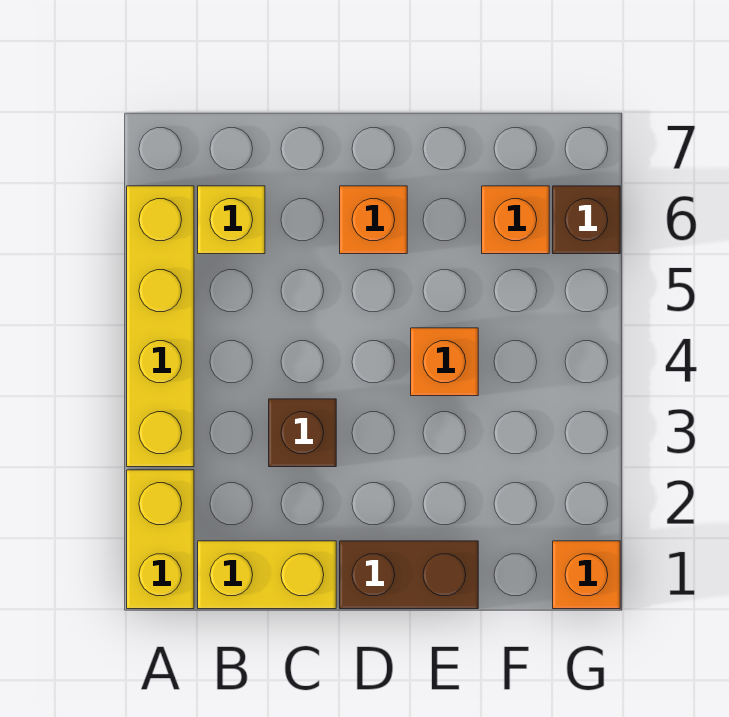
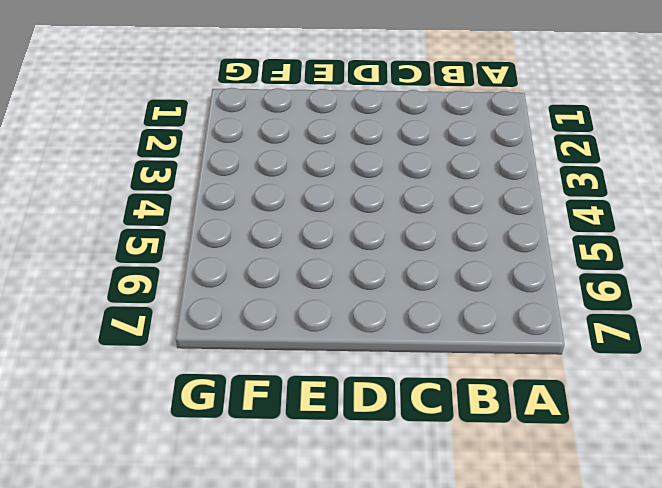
none -> yellow brick A1:A2 level 1
none -> yellow brick A3:A6 level 1

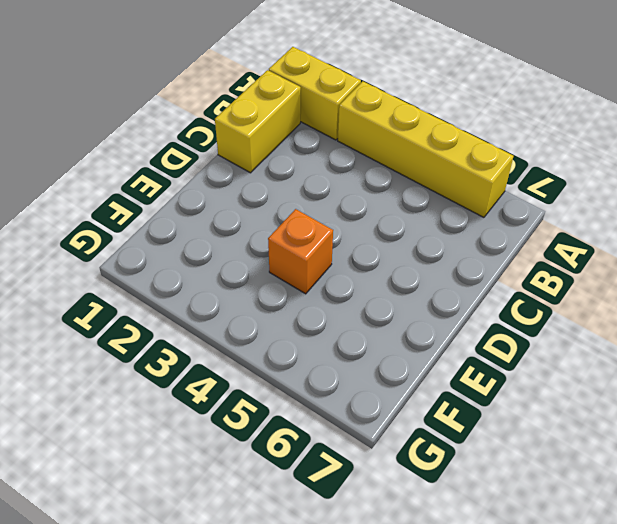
none -> yellow brick B6 level 1
none -> brown brick C3 level 1

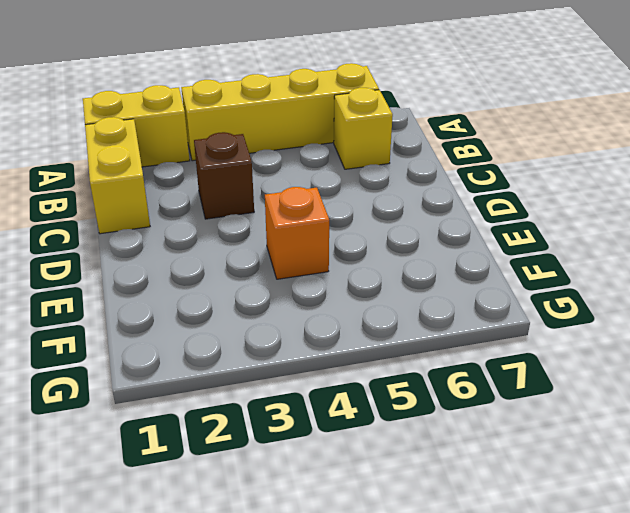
none -> brown brick D1:E1 level 1
none -> orange brick D6 level 1

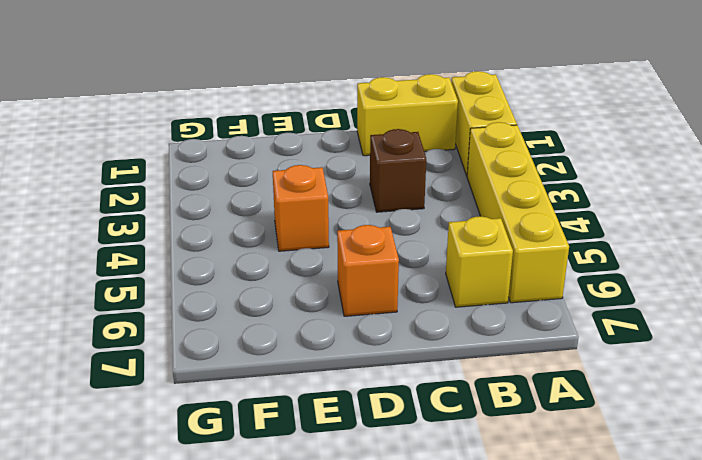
none -> brown brick D1:E1 level 1
none -> orange brick F6 level 1

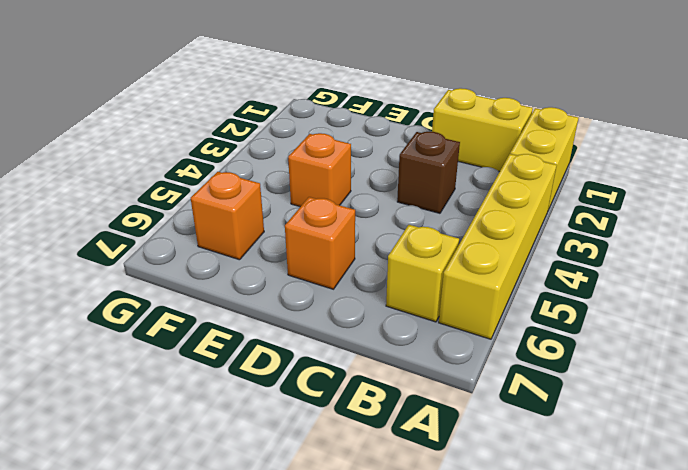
none -> brown brick D1:E1 level 1
none -> orange brick G1 level 1

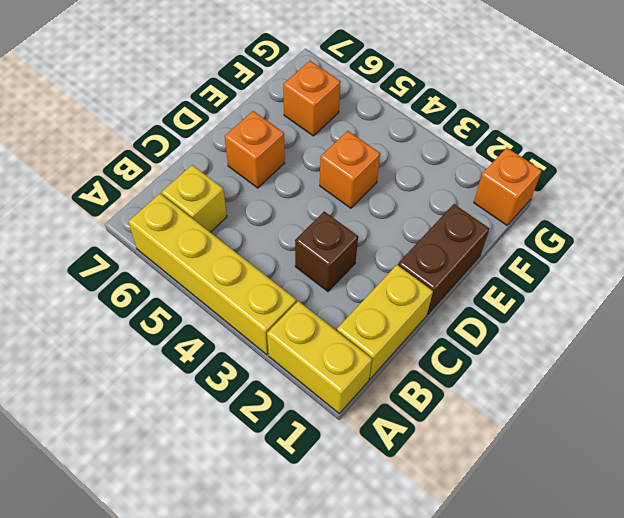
none -> brown brick G6 level 1

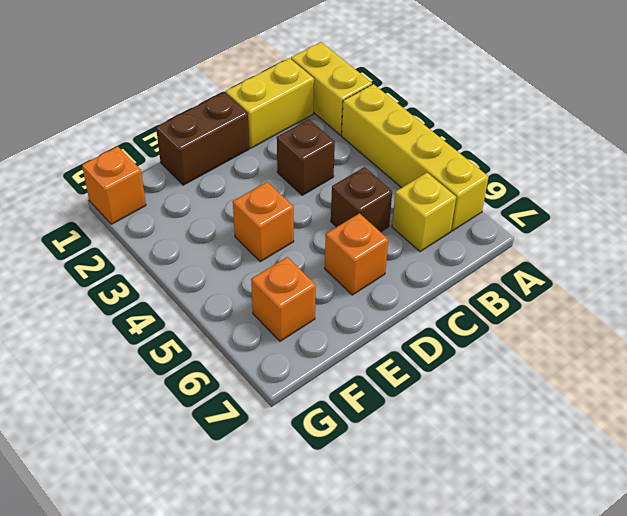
brown brick C5 level 1 -> brown brick G6 level 1

